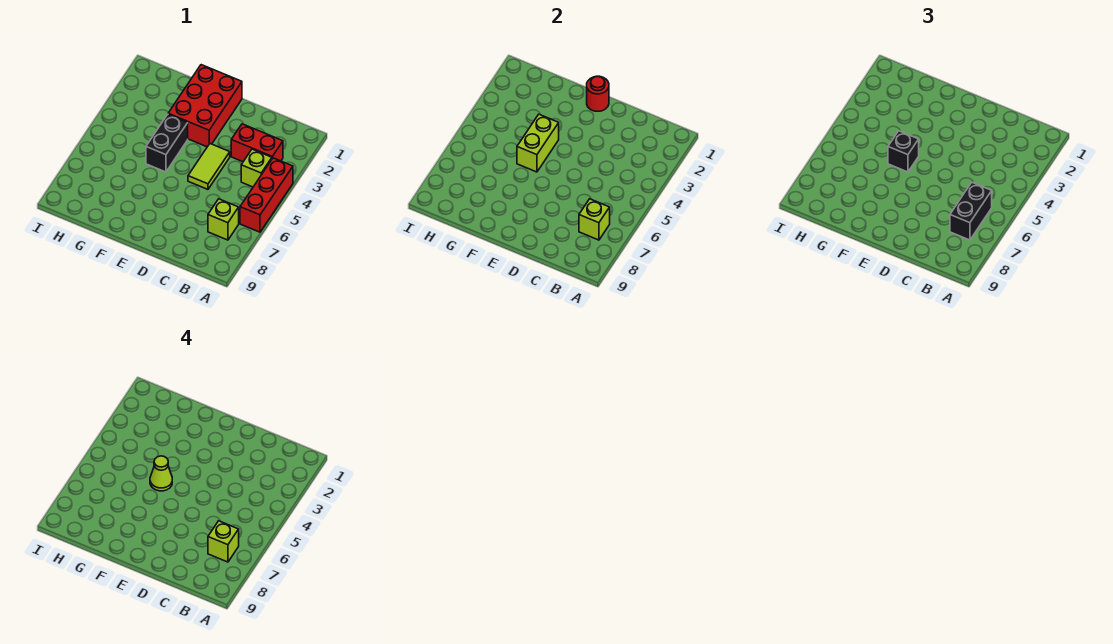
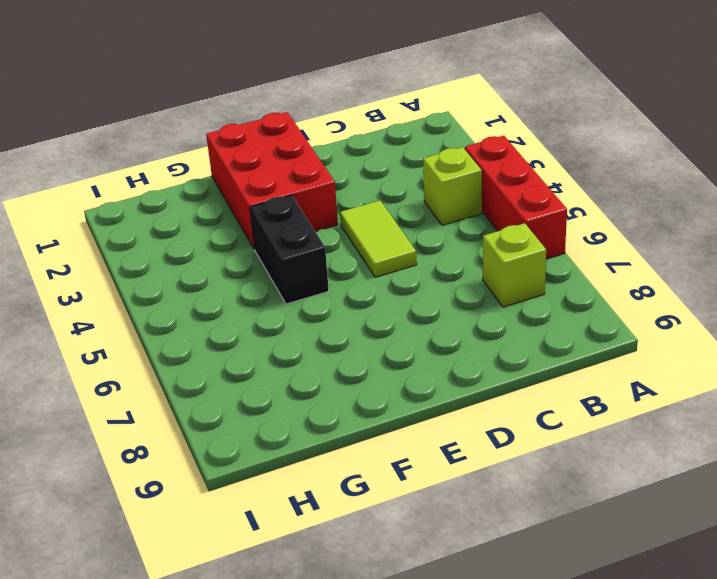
none -> red brick B3:C3 level 1
none -> lime brick B7 level 2
none -> red round brick E1 level 2

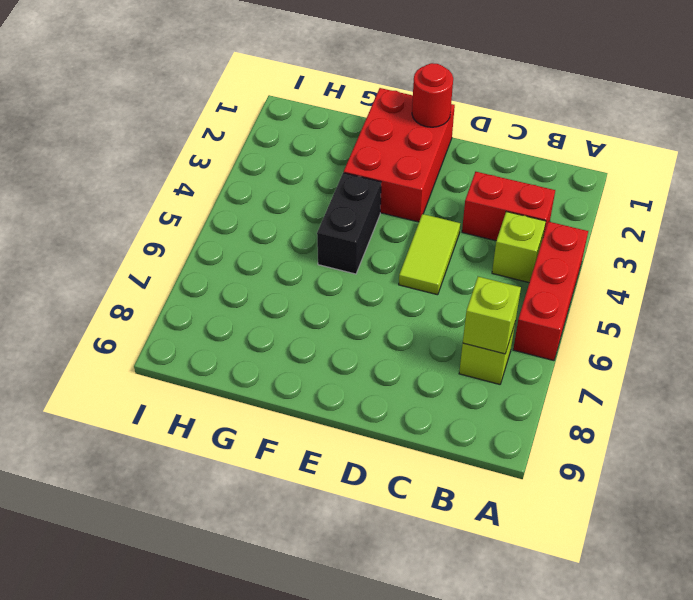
none -> lime brick F4:F5 level 2
none -> black brick B6:B7 level 3
none -> black brick F5 level 3

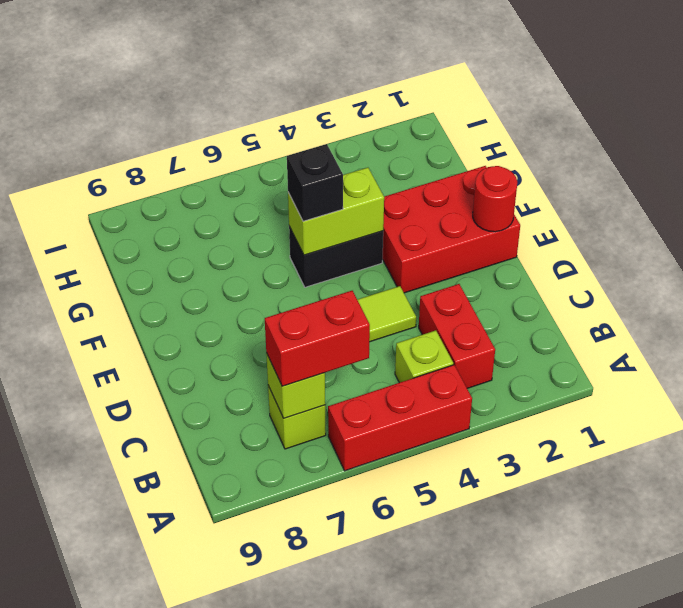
red brick B6:B7 level 3 -> black brick B6:B7 level 3
none -> lime brick B7 level 4
none -> lime cone F5 level 4

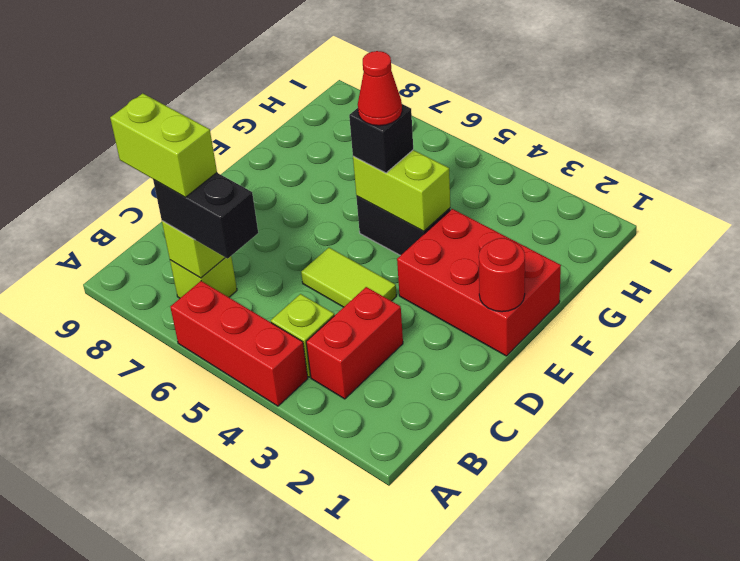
lime brick B7:B8 level 4 -> lime brick B7 level 4
red cone F5 level 4 -> lime cone F5 level 4

